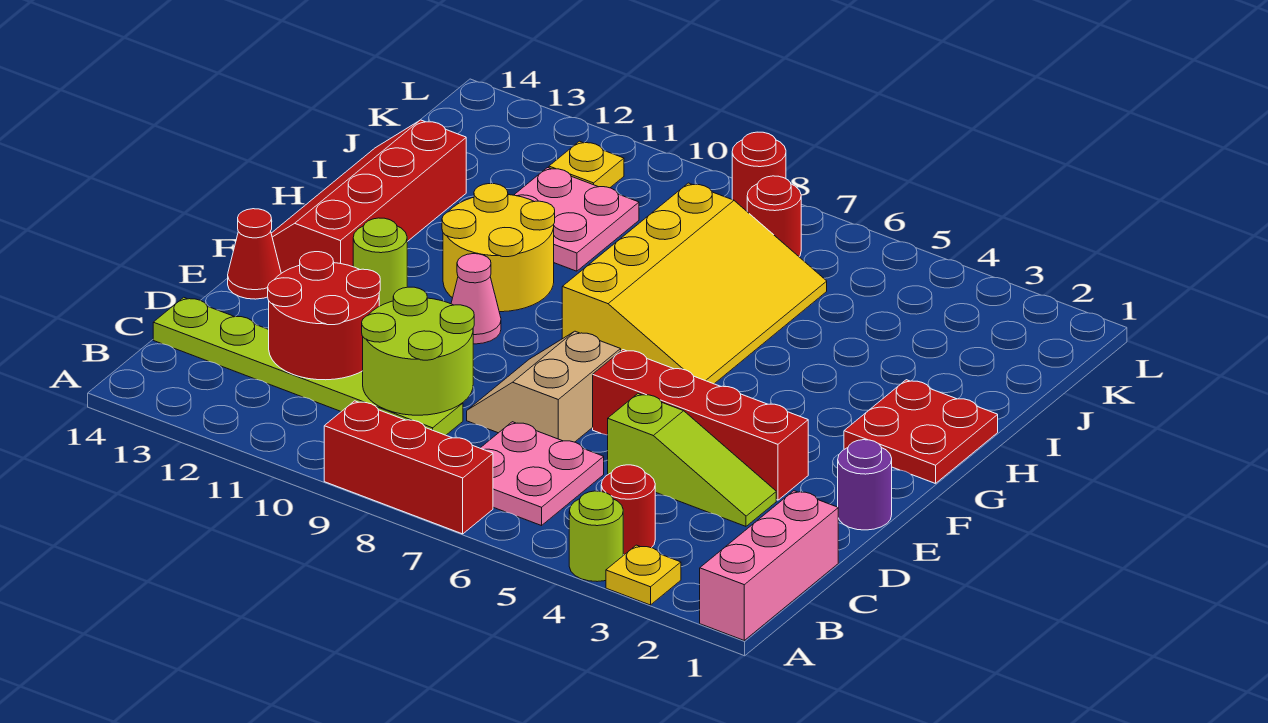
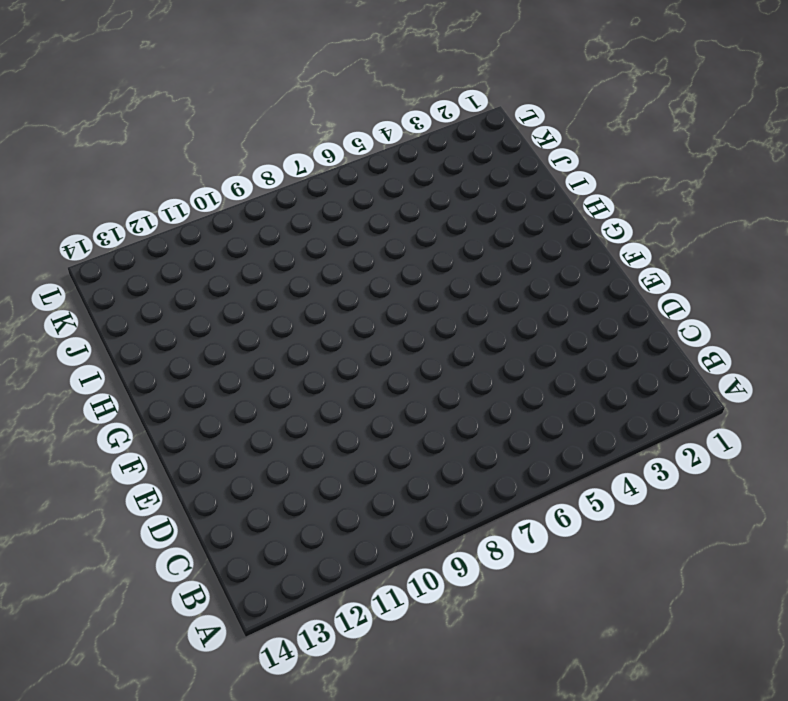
none -> pink brick A1:C1 level 1
none -> yellow plate A3 level 1
none -> lime round brick A4 level 1

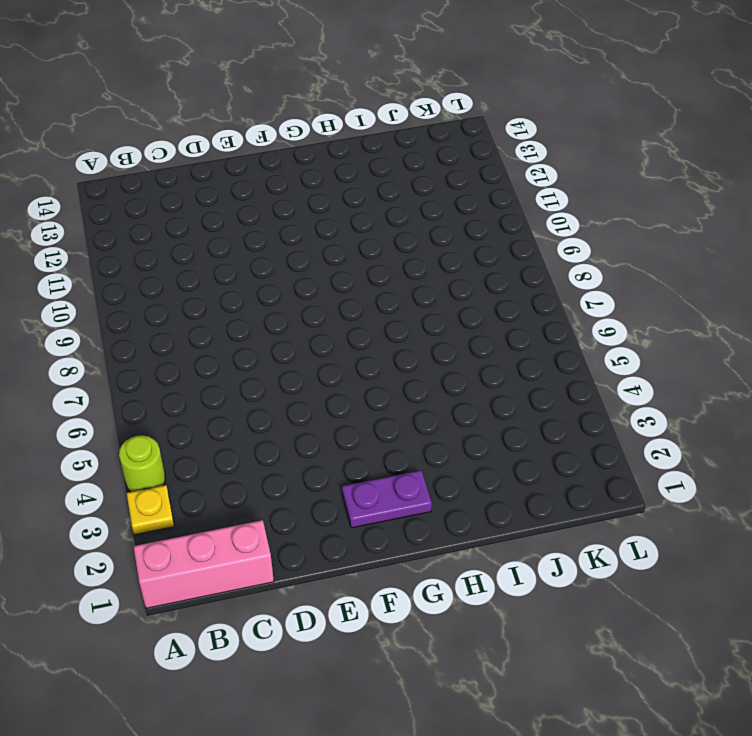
purple plate F2:G2 level 1 -> red plate G1:H2 level 1
none -> red brick A7:A9 level 1
none -> red round brick B4 level 1
none -> pink plate B6:C7 level 1

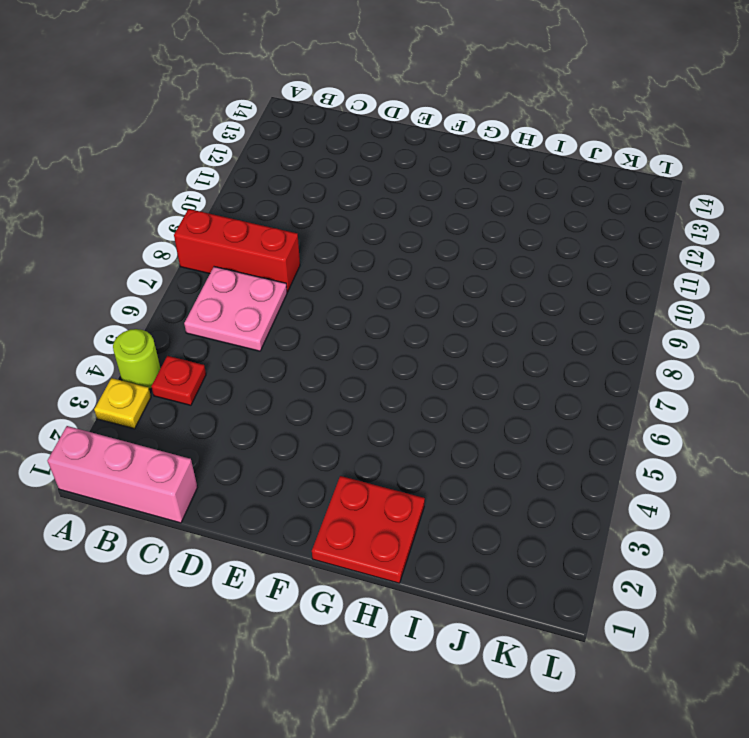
red brick A8:C8 level 1 -> red brick A7:A9 level 1
red plate B4 level 1 -> red round brick B4 level 1
none -> lime plate C9:C14 level 1
none -> lime slope D3:D5 level 1 top 5
none -> tan slope D7:E8 level 1 top 7

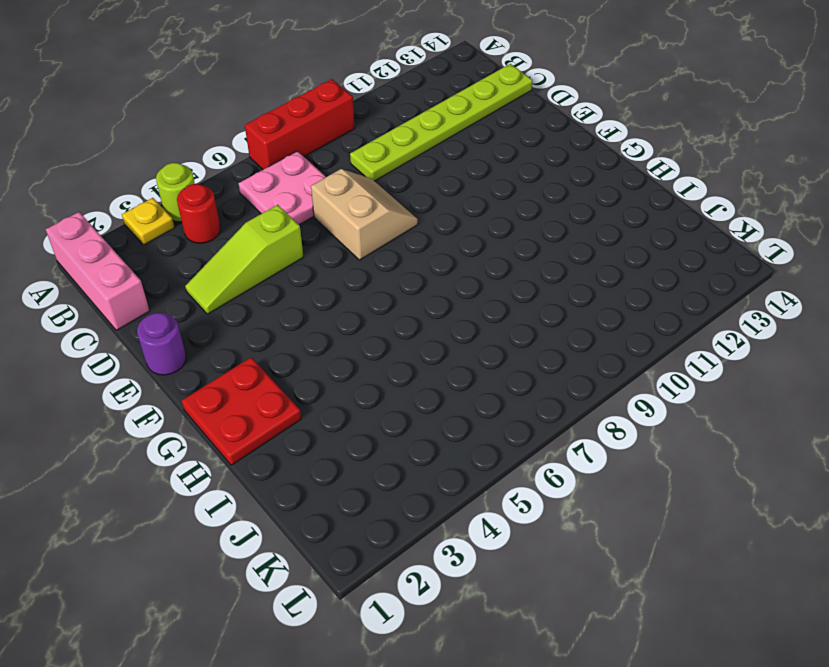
none -> red brick E3:E6 level 1
none -> red cone E14 level 1
none -> pink cone F10 level 1

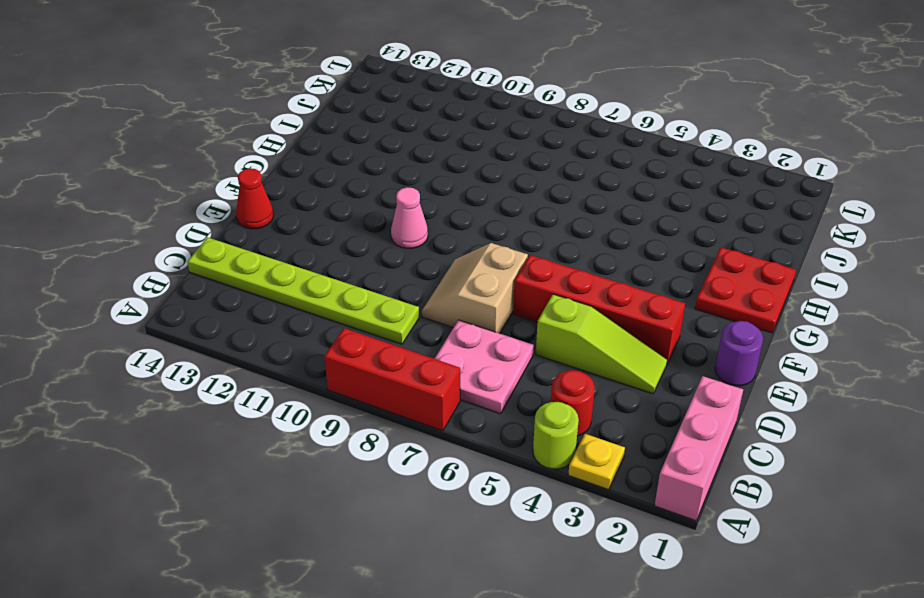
none -> lime round brick F12 level 1
none -> red slope F13:I14 level 1 top 13
none -> yellow slope G6:J8 level 1 top 8

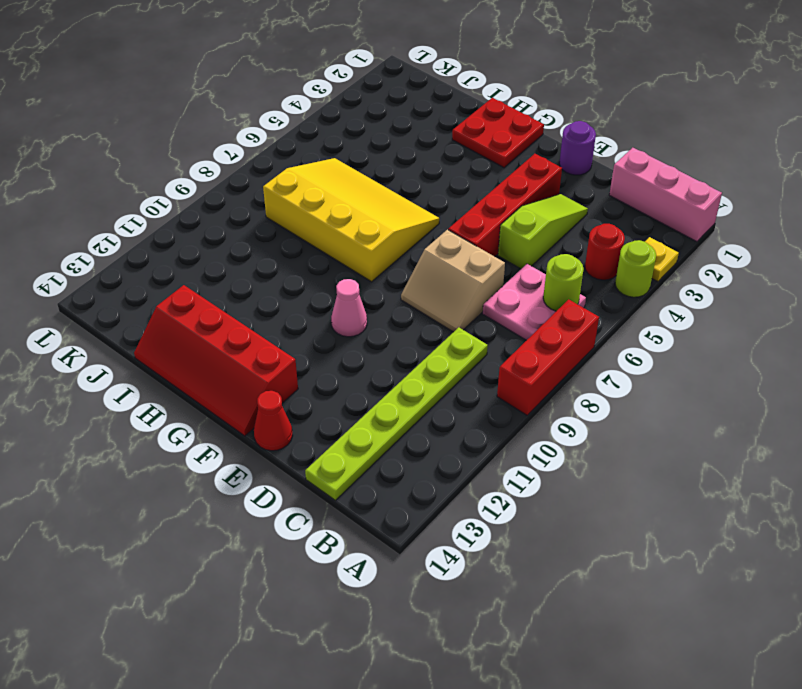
lime round brick B6 level 2 -> lime round brick F12 level 1
none -> yellow round brick G10:H11 level 1
none -> pink plate I10:J11 level 1
none -> red round brick K7 level 1

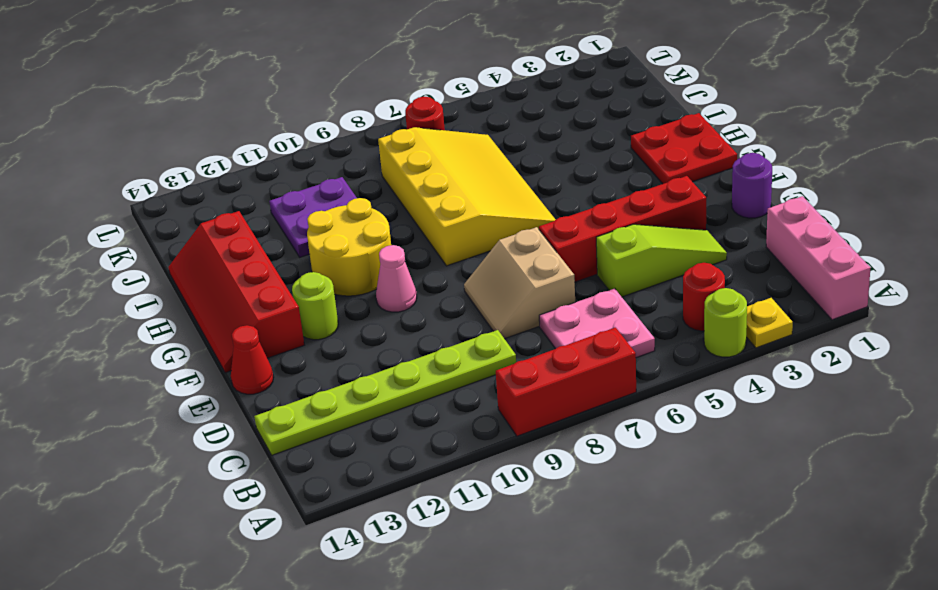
purple plate I10:J11 level 1 -> pink plate I10:J11 level 1
none -> yellow plate K11 level 1
none -> red round brick L8 level 1
none -> lime round brick C9:D10 level 2

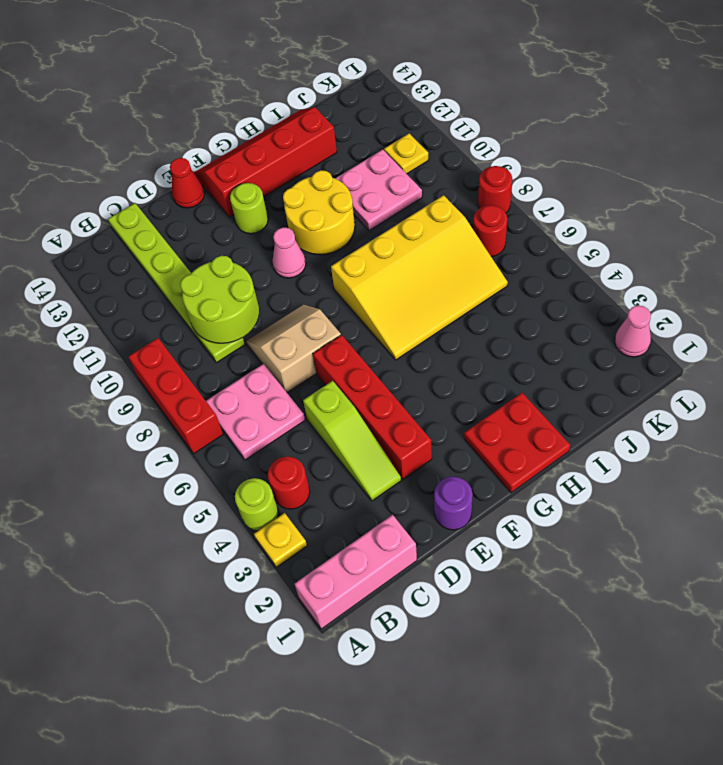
pink cone L2 level 1 -> none
none -> red round brick C11:D12 level 2

